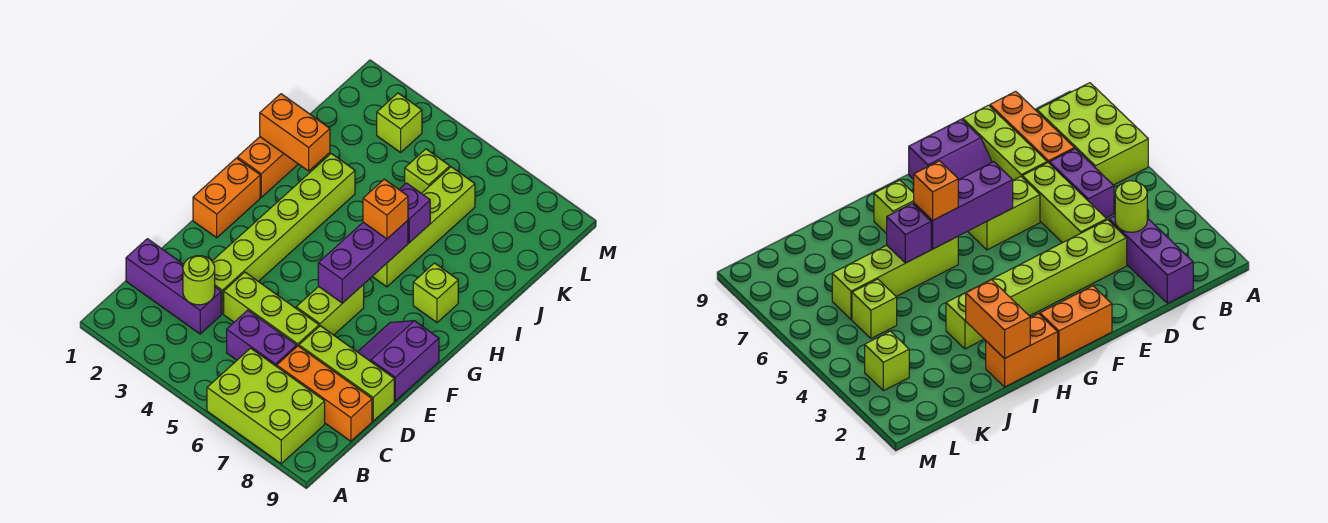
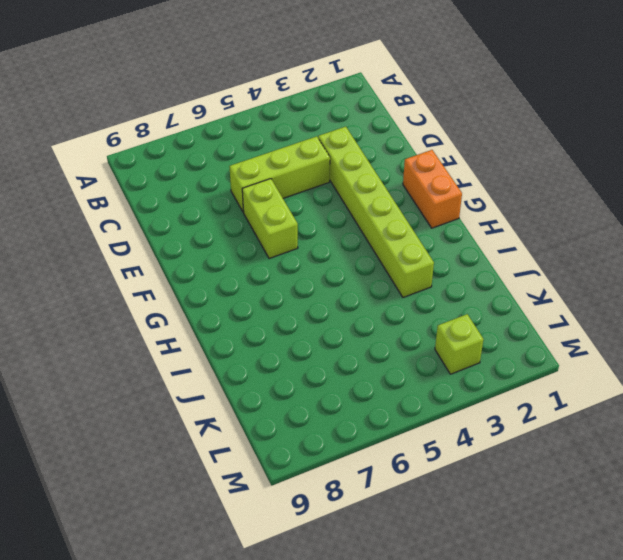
none -> lime brick A6:B8 level 1
none -> purple brick C1:C3 level 1
none -> purple brick C5:C6 level 1

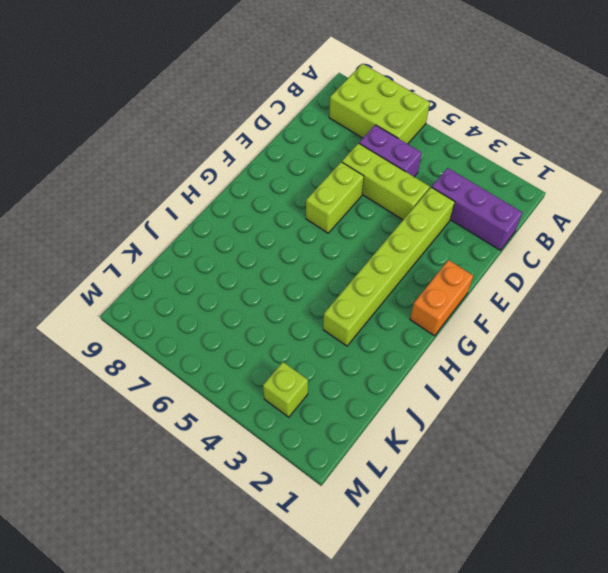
none -> orange brick C7:C9 level 1
none -> lime brick D7:D9 level 1
none -> purple slope E8:F9 level 1 top 9

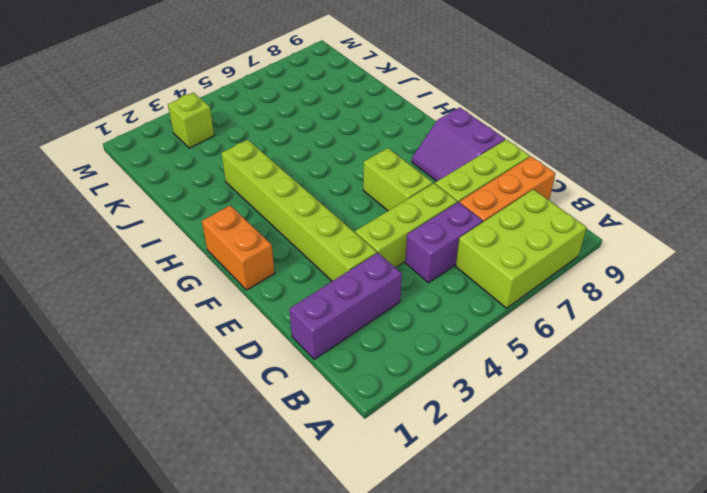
none -> orange brick H1:I1 level 1
none -> lime brick H6:K6 level 1
none -> lime brick H8 level 1

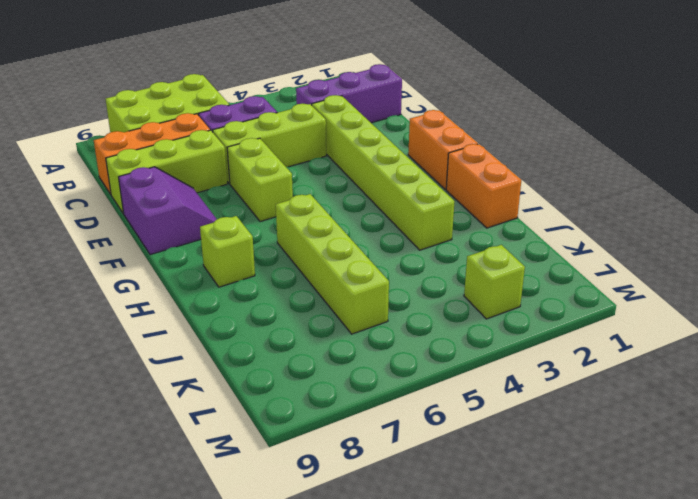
none -> lime brick K5 level 1
none -> lime round brick C3 level 2
none -> purple brick F6:H6 level 2

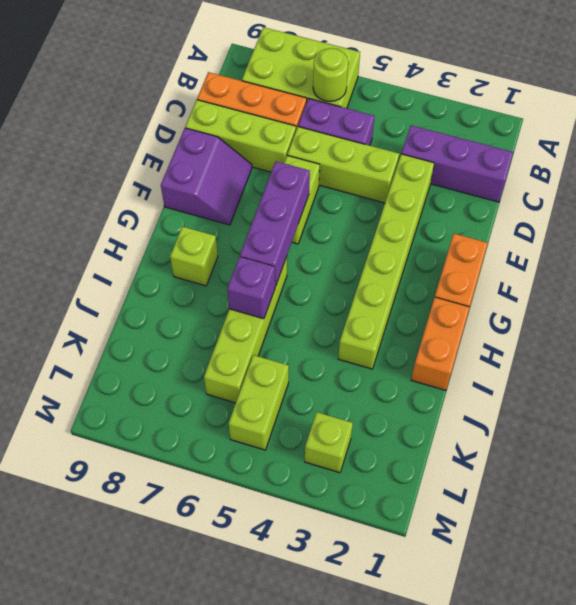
lime round brick B6 level 2 -> lime round brick C3 level 2
lime brick K5:L5 level 1 -> lime brick K5 level 1
none -> orange brick I1:I2 level 2
none -> orange brick H6 level 3

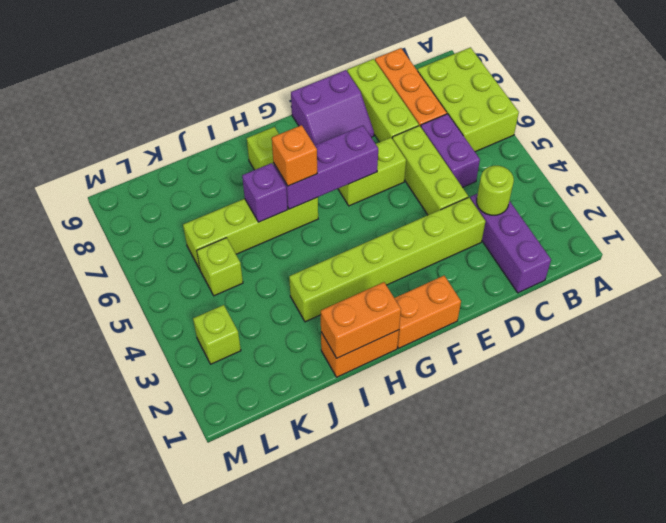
orange brick H1:I1 level 2 -> orange brick I1:I2 level 2

